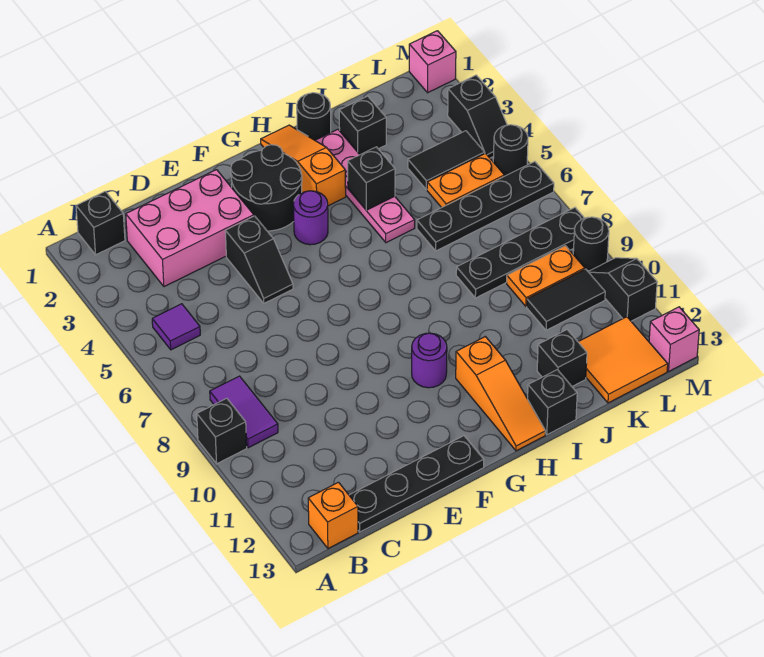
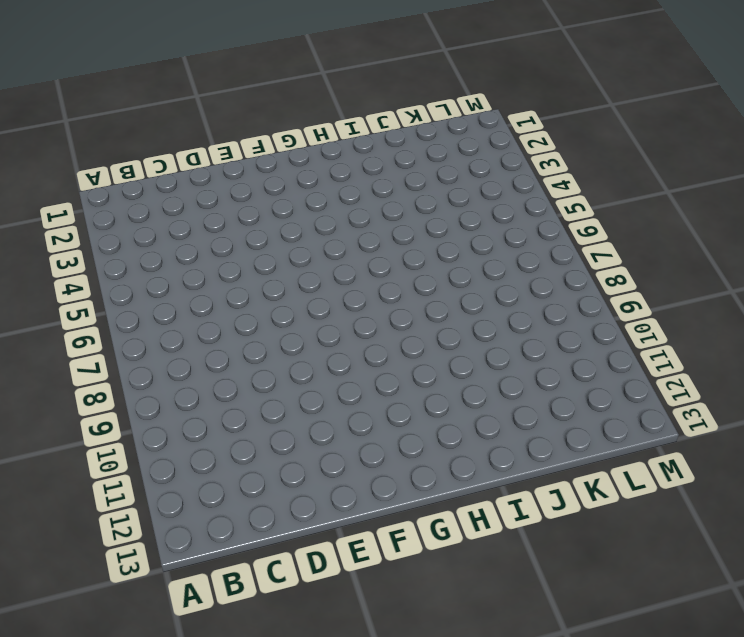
none -> black brick A9 level 1
none -> black brick B1 level 1
none -> purple tile B5 level 1
none -> purple tile B8:B9 level 1

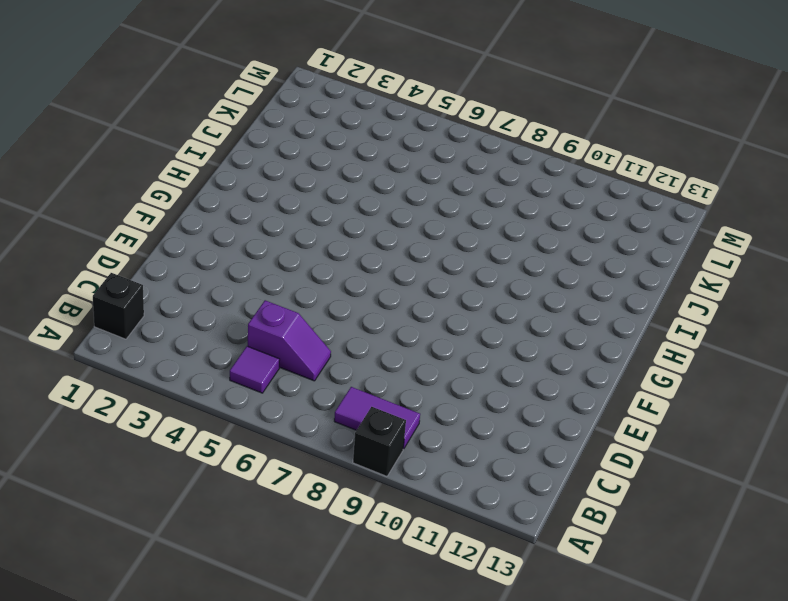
purple slope C5:C6 level 1 top 5 -> none
none -> orange brick B13 level 1
none -> pink brick C2:E3 level 1
none -> black plate C13:F13 level 1
none -> black slope E4:E5 level 1 top 4

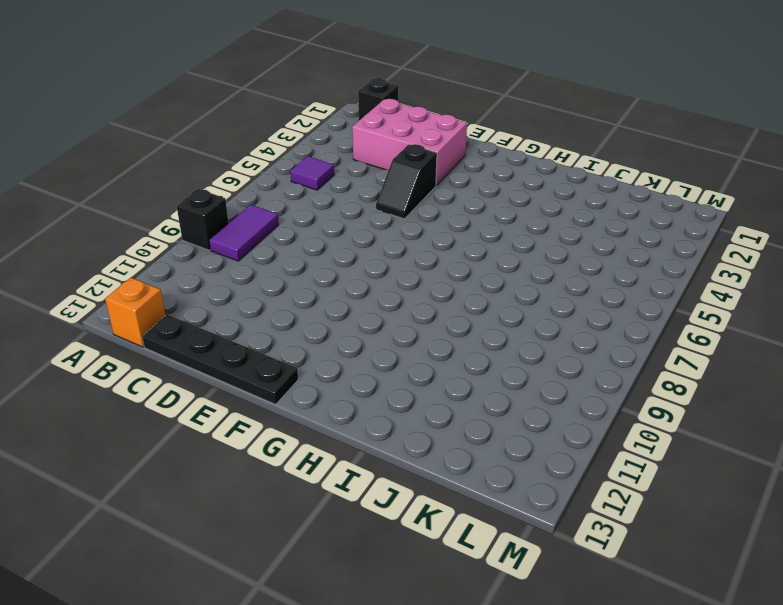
none -> black round brick F2:G3 level 1
none -> purple round brick G4 level 1
none -> purple round brick G10 level 1
none -> orange slope H1:H3 level 1 top 3

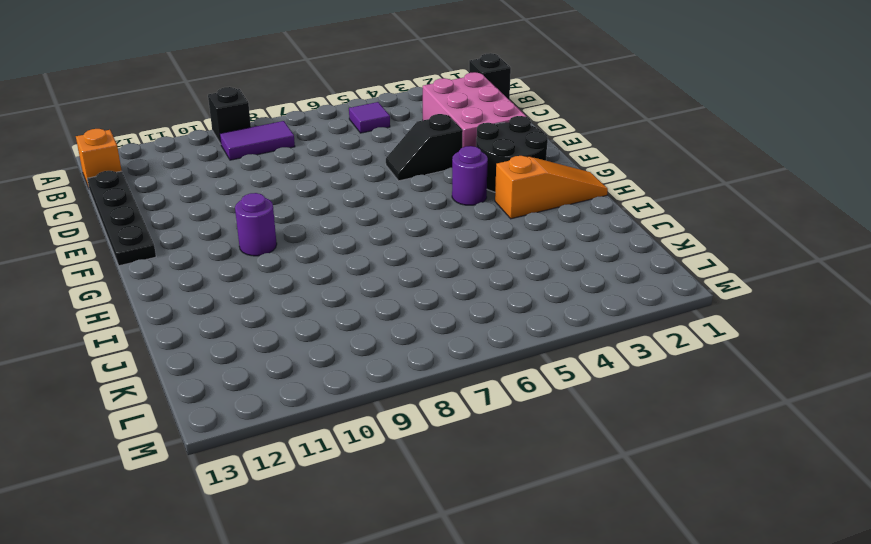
none -> orange slope H11:H13 level 1 top 11
none -> black round brick I1 level 1
none -> pink plate I2:I5 level 1
none -> black brick I13 level 1

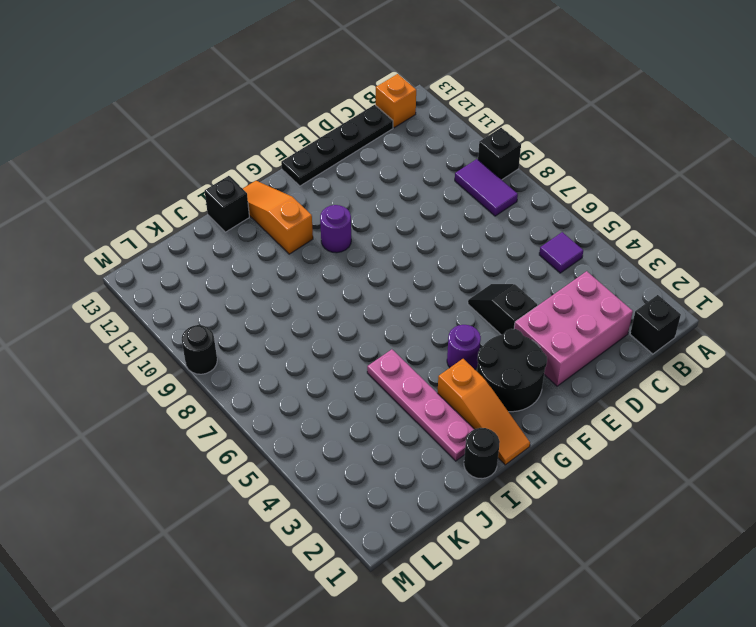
none -> black brick J2 level 1
none -> black plate J6:M6 level 1
none -> black plate J8:M8 level 1
none -> black brick J12 level 1

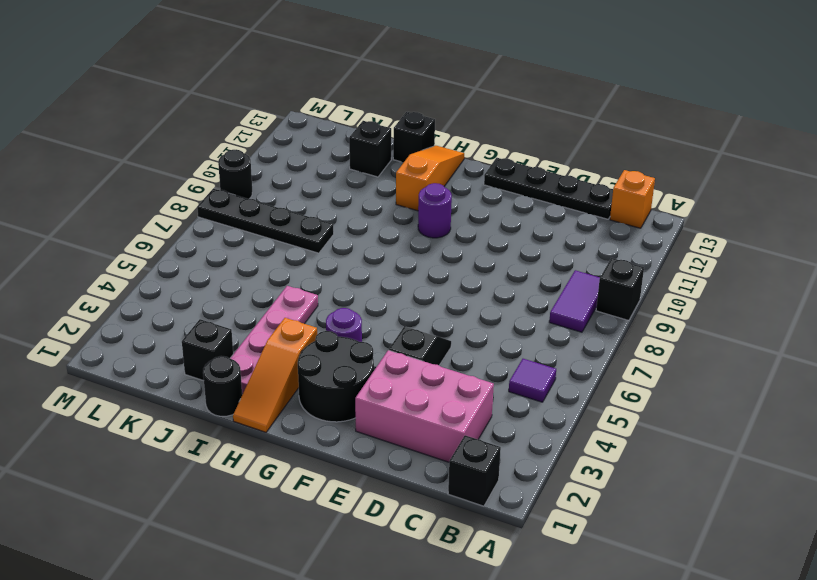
none -> black plate J6:M6 level 1
none -> black tile K4:L4 level 1
none -> orange plate K5:L5 level 1
none -> orange plate K9:L9 level 1

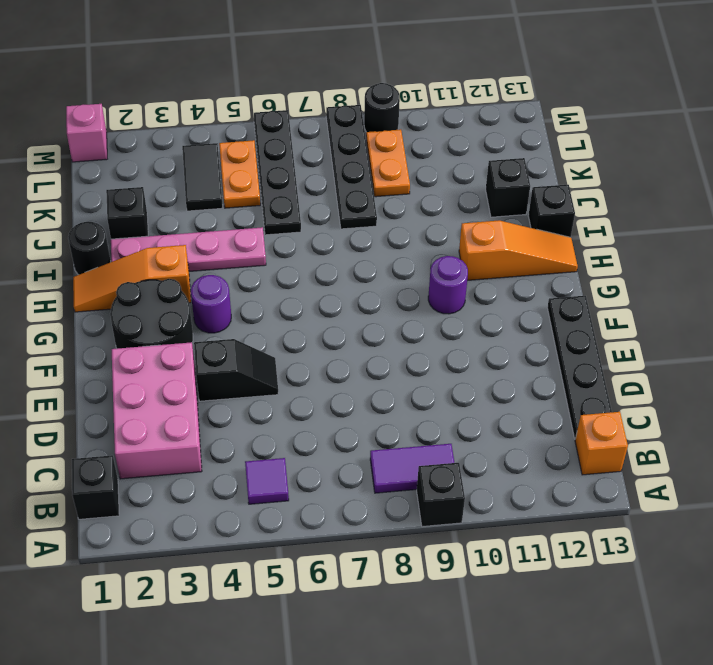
none -> black tile K10:L10 level 1
none -> orange tile K12:L13 level 1
none -> black slope M3:M4 level 1 top 3
none -> black round brick M5 level 1

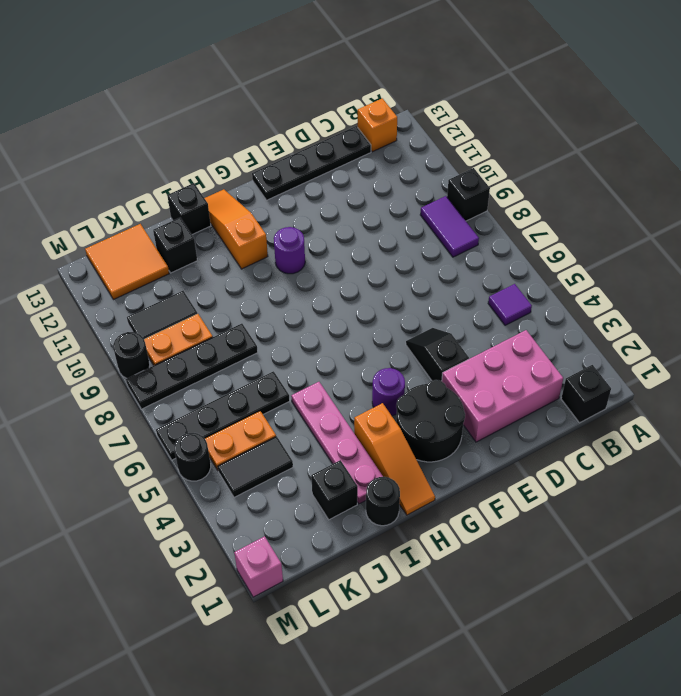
none -> black slope M3:M4 level 1 top 3
none -> black slope M10:M11 level 1 top 11
none -> pink brick M13 level 1
none -> black brick I4 level 2

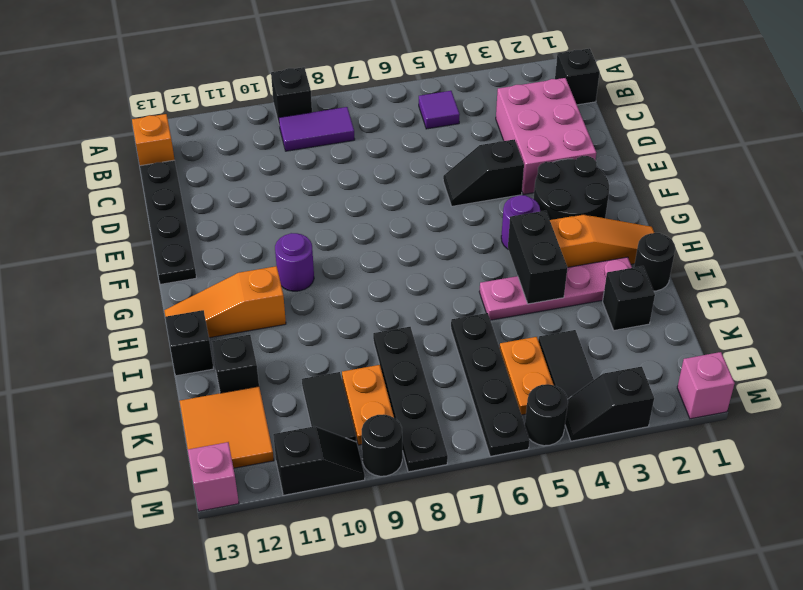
black brick H4:I4 level 2 -> black brick I4 level 2

